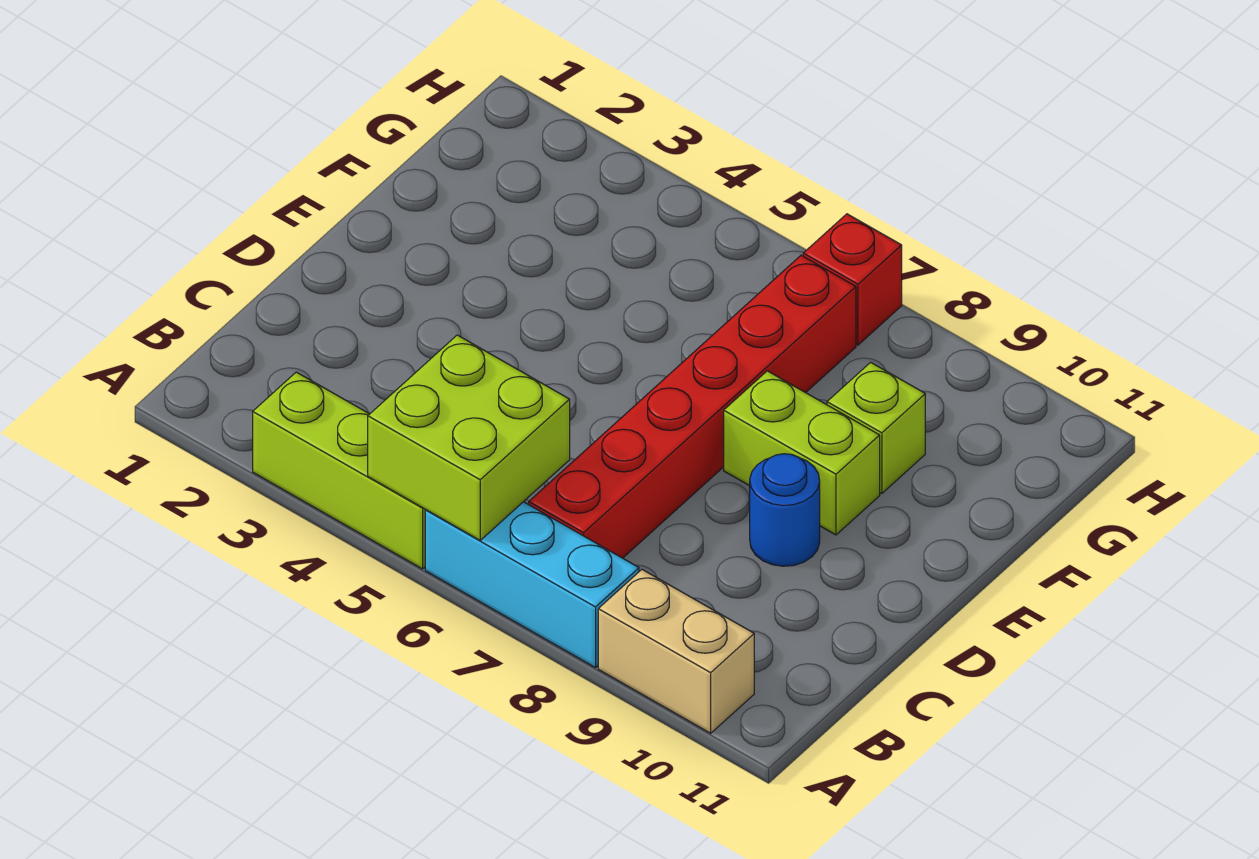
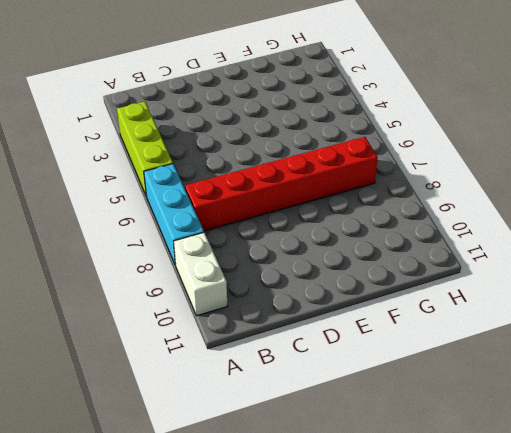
white brick A9:A10 level 1 -> tan brick A9:A10 level 1
none -> blue round brick D9 level 1
none -> lime brick E8:E9 level 1

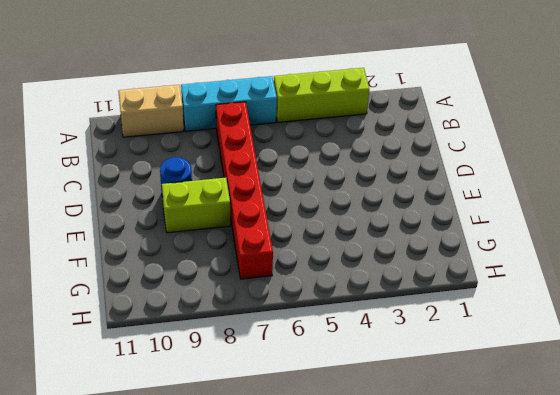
none -> lime brick F9 level 1
none -> red brick H7 level 1

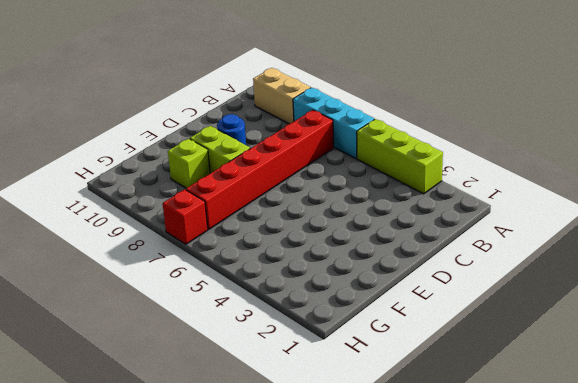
none -> lime brick A5:B6 level 2

